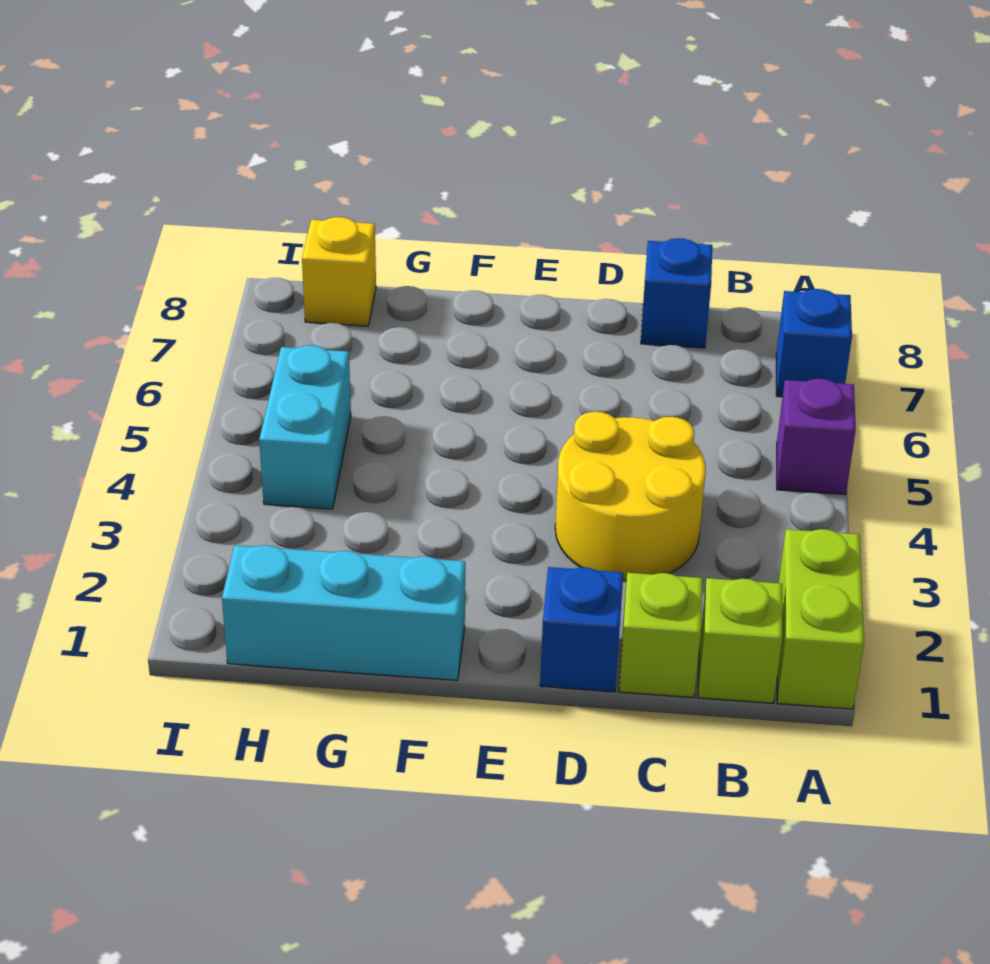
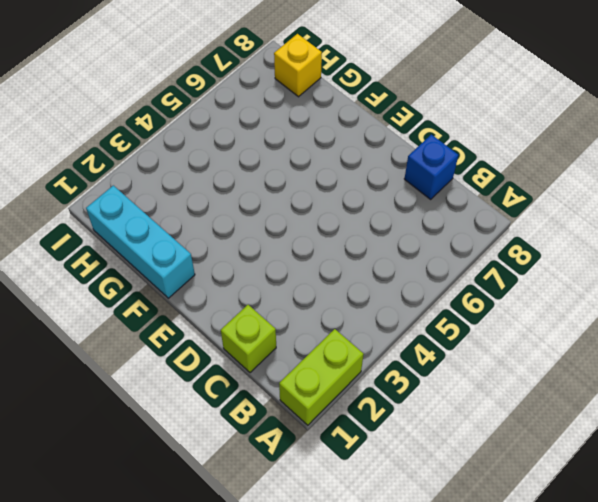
none -> purple brick A5 level 1
none -> blue brick A7 level 1

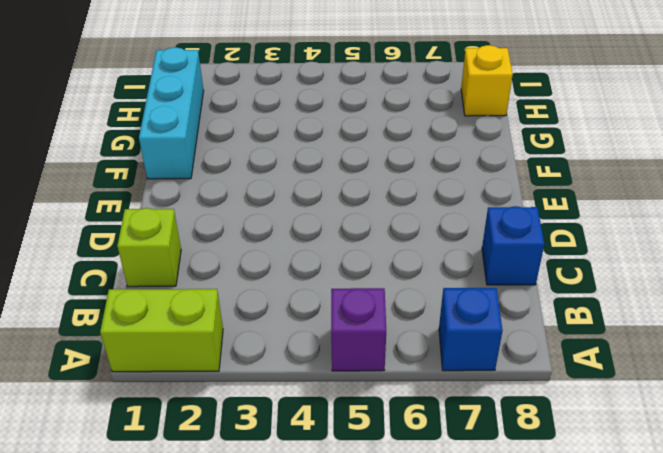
none -> lime brick B1 level 1
none -> yellow round brick C3:D4 level 1

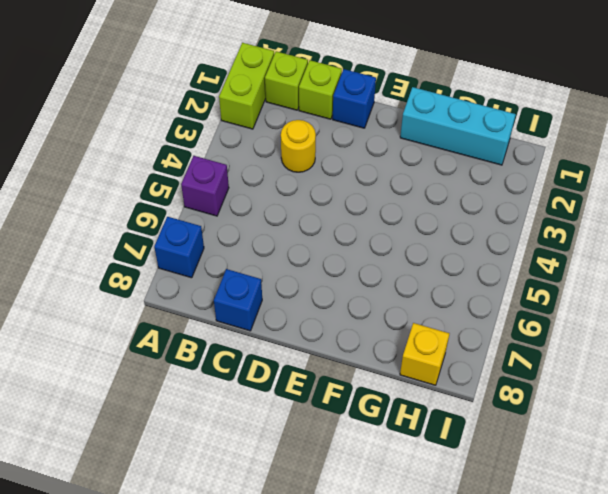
yellow round brick C3 level 1 -> yellow round brick C3:D4 level 1
none -> cyan brick H4:H5 level 1

